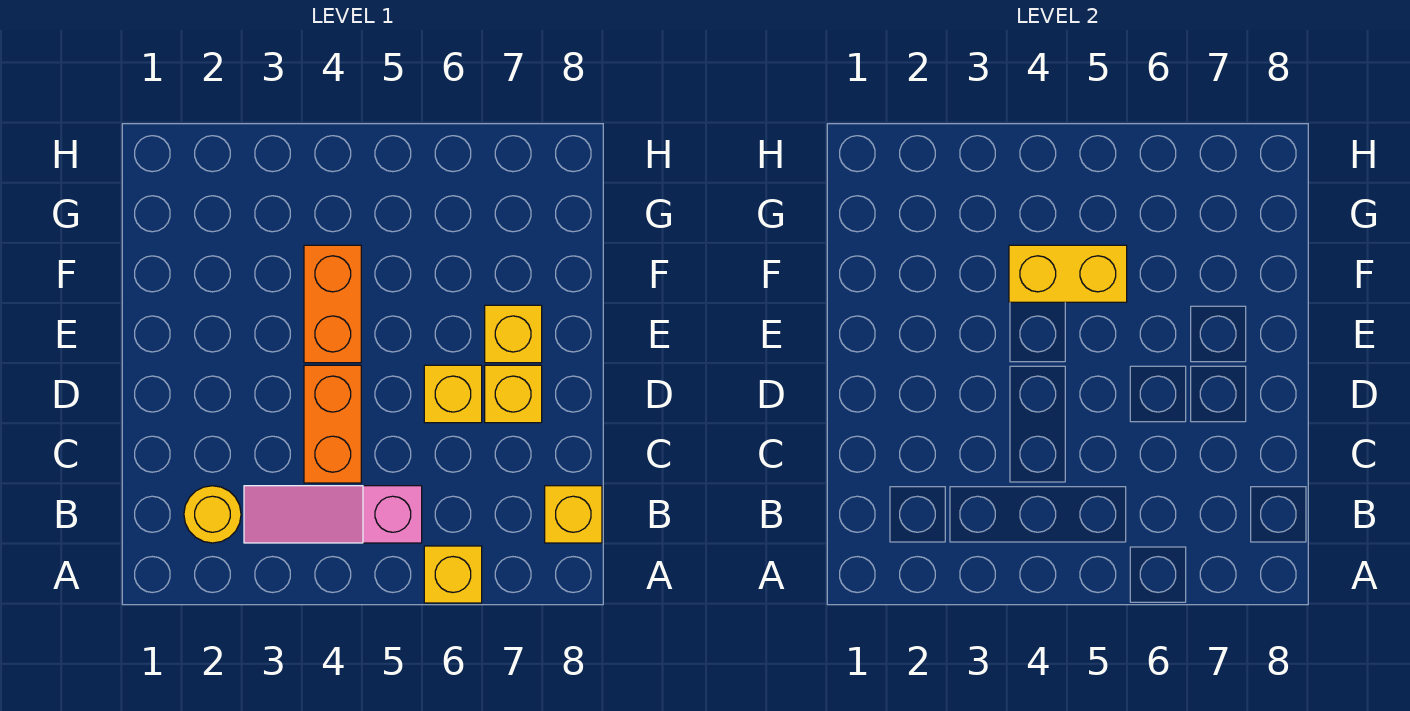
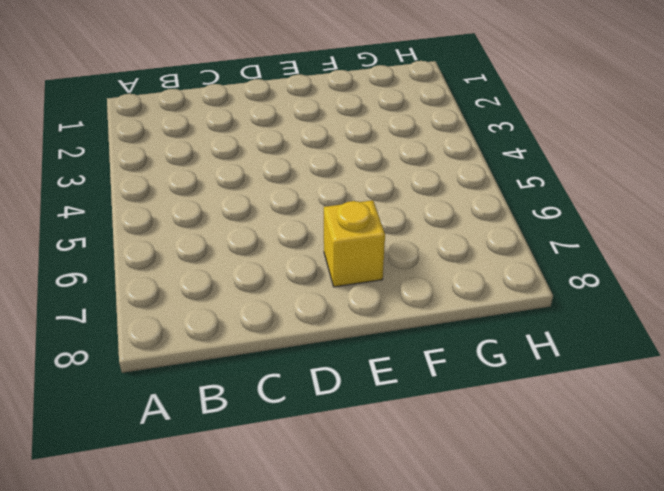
none -> yellow brick A6 level 1
none -> yellow round brick B2 level 1

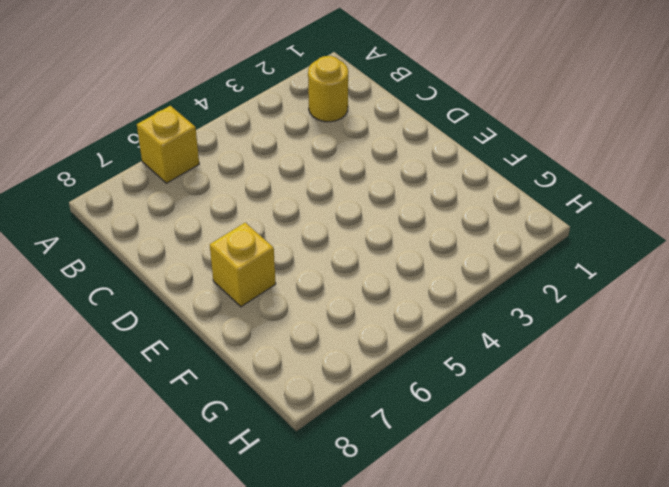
none -> pink slope B3:B5 level 1 top 5
none -> yellow brick B8 level 1

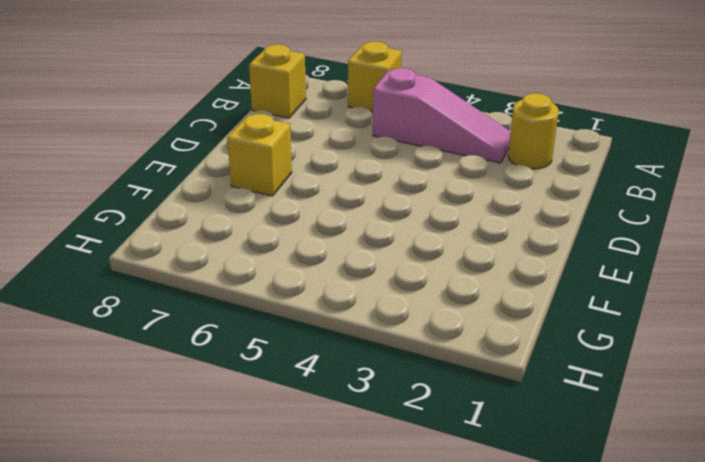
none -> orange brick C4:D4 level 1
none -> yellow brick D6 level 1

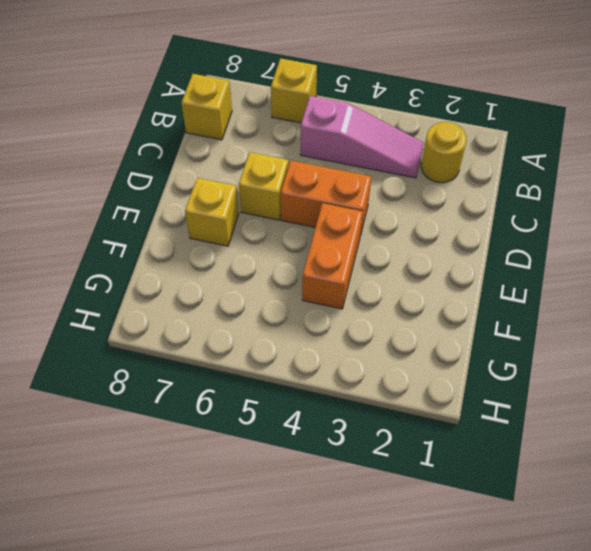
orange brick D4:D5 level 1 -> orange brick C4:D4 level 1
none -> yellow brick D7 level 1
none -> yellow brick F4:F5 level 2

